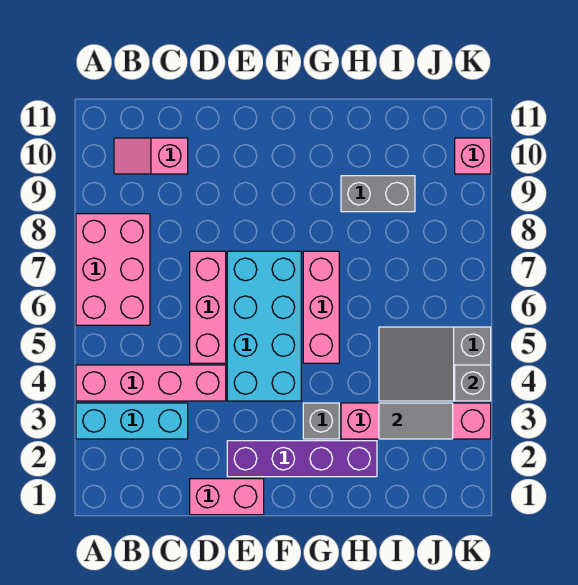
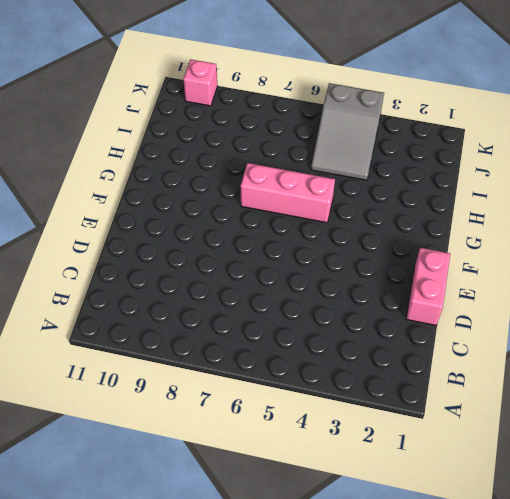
none -> cyan brick A3:C3 level 1
none -> pink brick A4:D4 level 1
none -> pink brick A6:B8 level 1

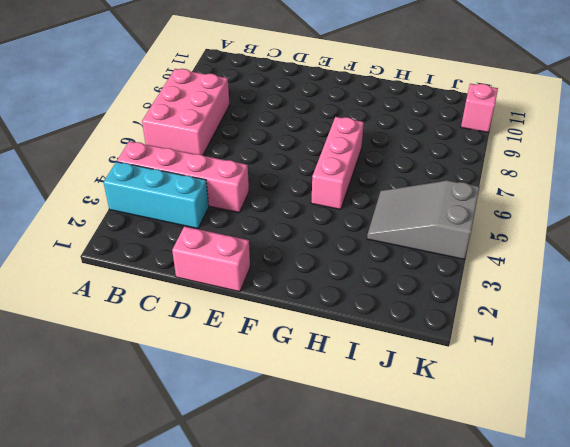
none -> pink slope B10:C10 level 1 top C
none -> pink brick D5:D7 level 1
none -> purple brick E2:H2 level 1

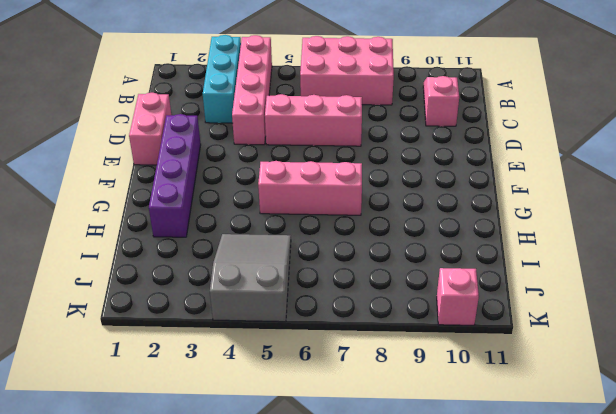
none -> cyan brick E4:F7 level 1
none -> grey brick G3 level 1
none -> pink brick H3:K3 level 1

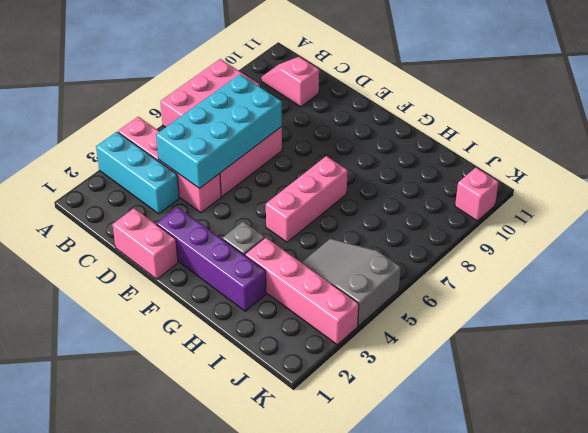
cyan brick C4:D7 level 2 -> cyan brick E4:F7 level 1
none -> grey brick H9:I9 level 1
none -> grey tile I3:J3 level 2
none -> grey brick K4 level 2

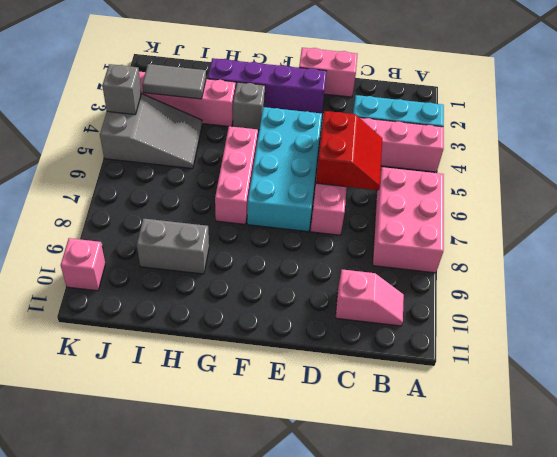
red slope C5:D6 level 2 top D -> none

